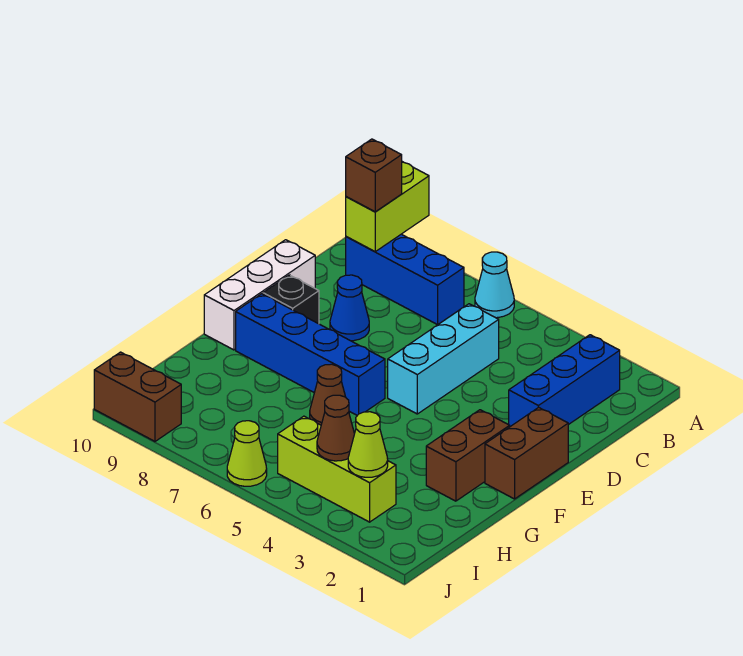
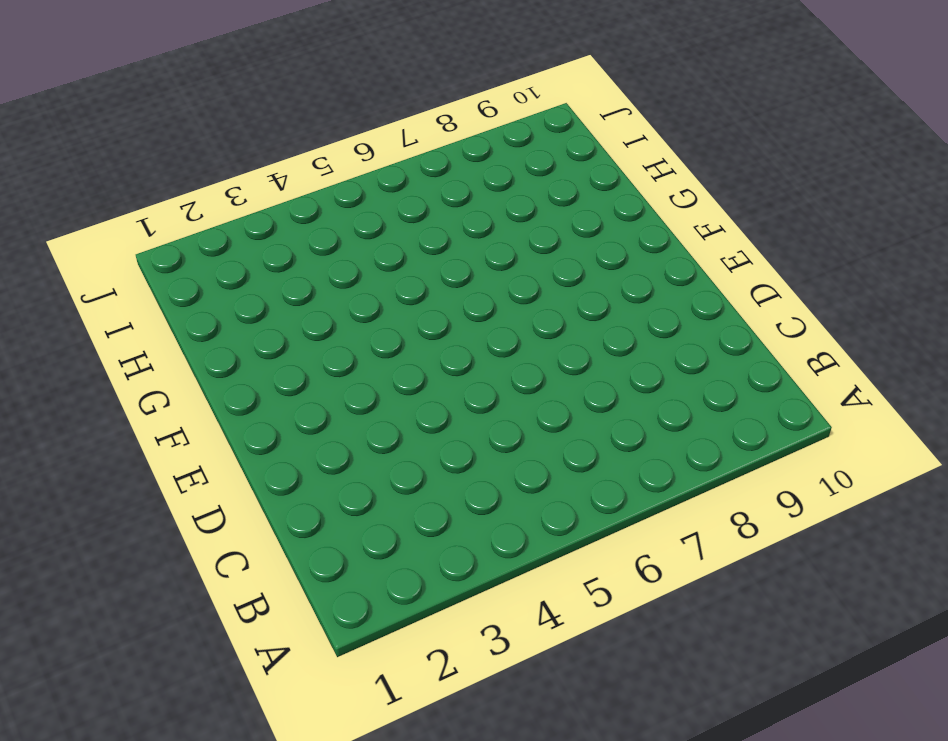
none -> cyan cone A6 level 1
none -> blue brick B2:D2 level 1
none -> blue brick B7:B9 level 1

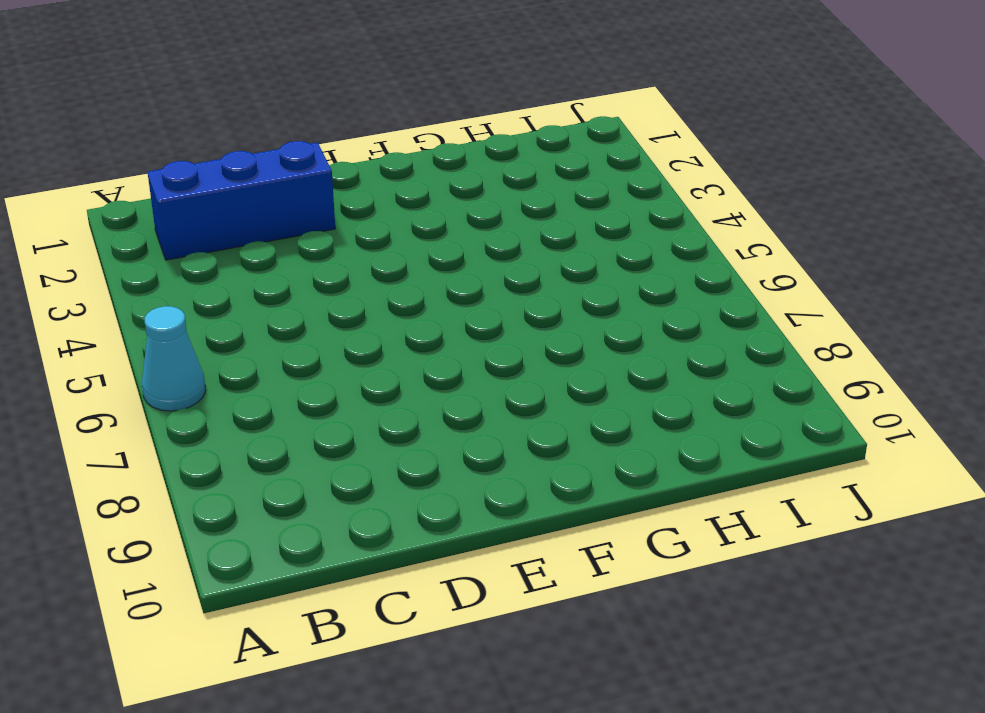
none -> blue brick B7:B9 level 1
none -> cyan brick C5:E5 level 1
none -> blue cone D8 level 1

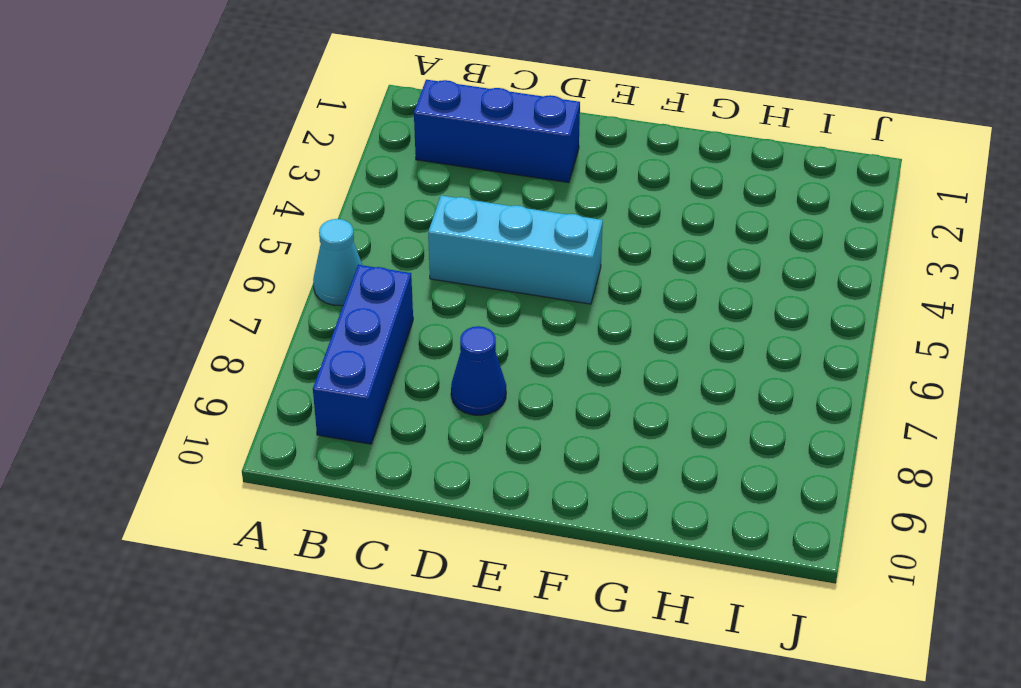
none -> white brick D10:F10 level 1
none -> brown brick E1:F1 level 1
none -> black brick E9 level 1

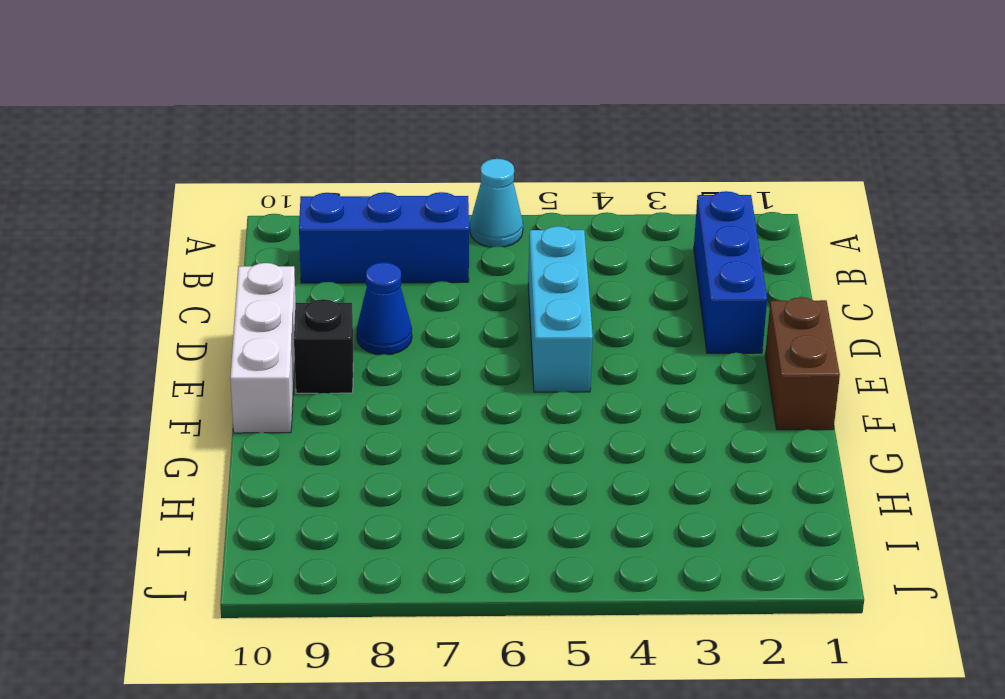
none -> brown brick F2:G2 level 1
none -> blue brick F6:F9 level 1
none -> brown cone G6 level 1

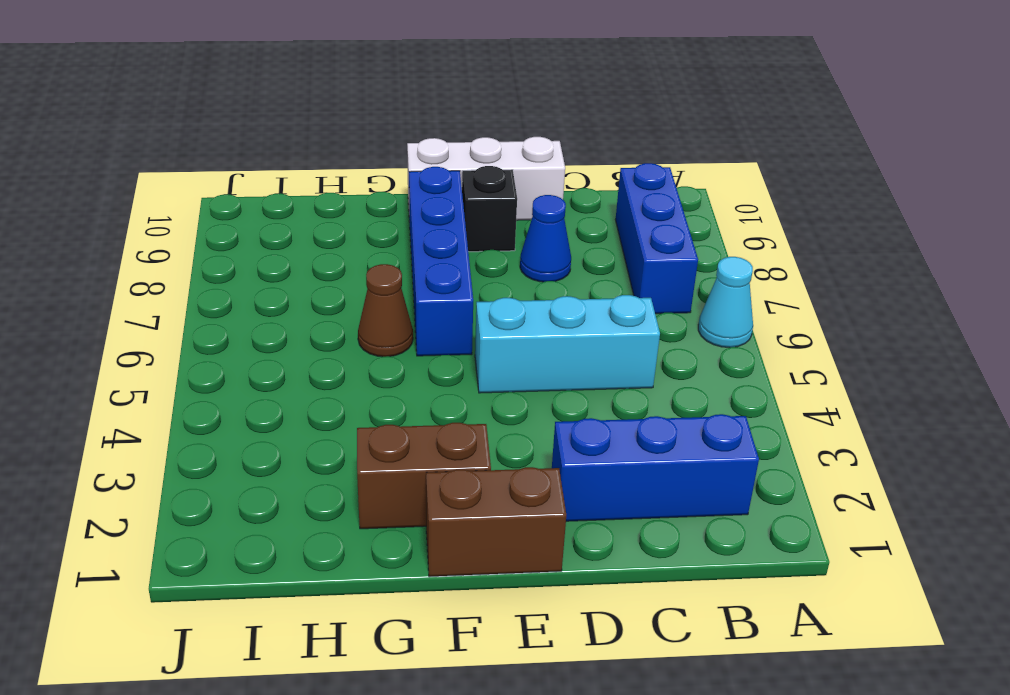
none -> lime brick I3:I5 level 1
none -> lime cone J6 level 1
none -> brown brick J9:J10 level 1

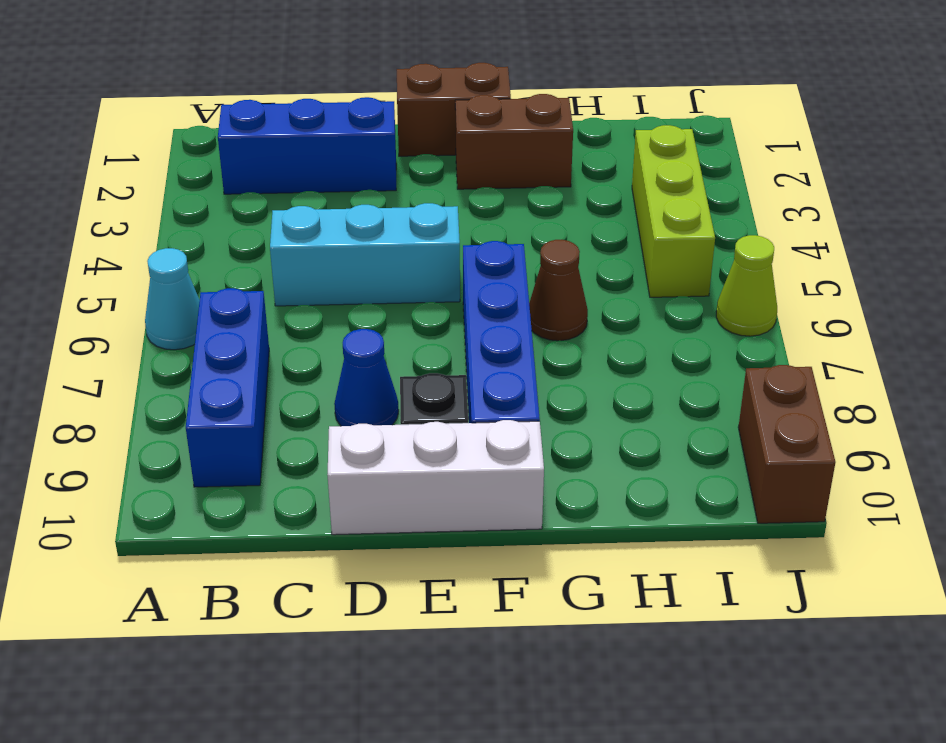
none -> lime brick A9:B9 level 2
none -> lime cone I3 level 2
none -> brown cone I4 level 2

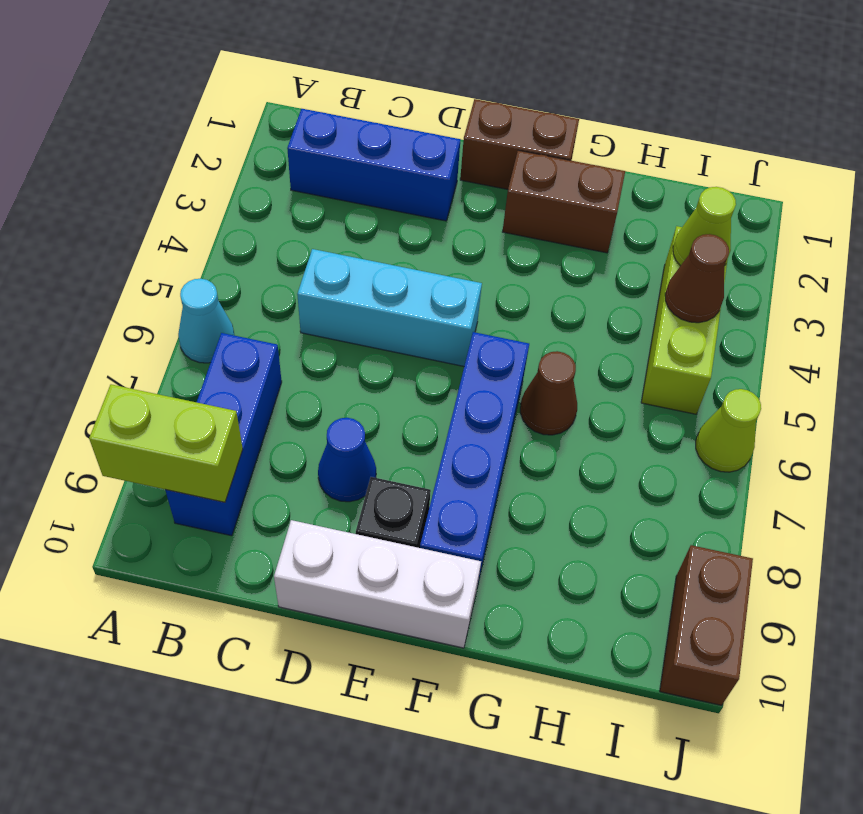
none -> brown brick B9 level 3

